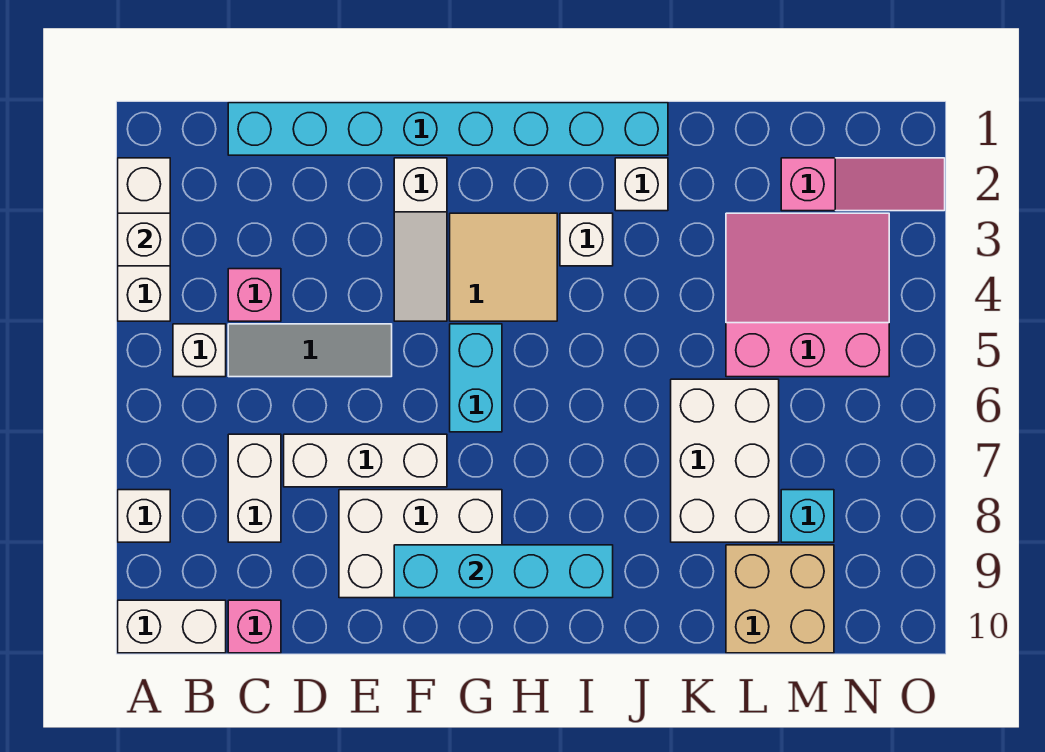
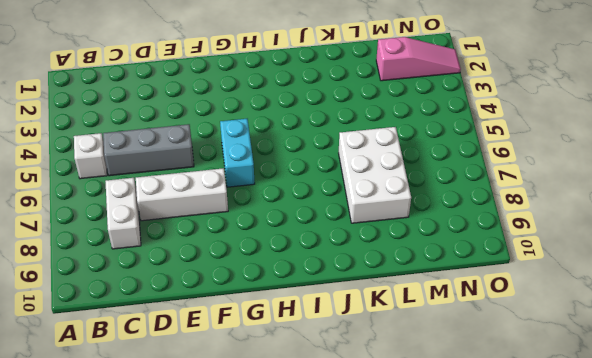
grey brick C5:E5 level 1 -> grey tile C5:E5 level 1
none -> white brick A2:A4 level 1
none -> white brick A8 level 1
none -> white brick A10:B10 level 1

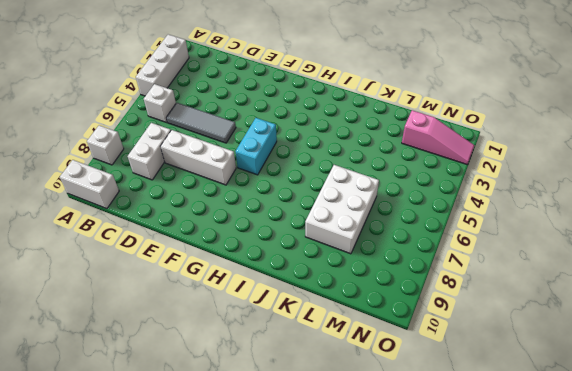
none -> cyan brick C1:J1 level 1
none -> pink brick C4 level 1
none -> pink brick C10 level 1

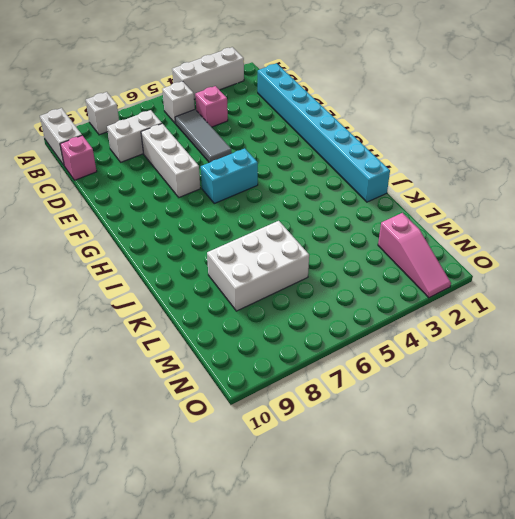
none -> white brick E8:G9 level 1
none -> white slope F2:F4 level 1 top 2
none -> tan tile G3:H4 level 1

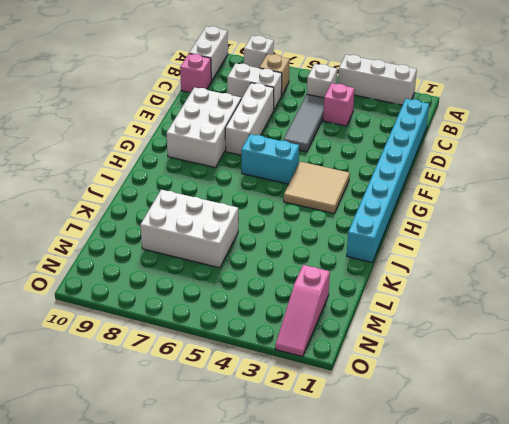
tan brick B7 level 1 -> none
none -> white slope F2:F4 level 1 top 2
none -> white brick I3 level 1
none -> white brick J2 level 1

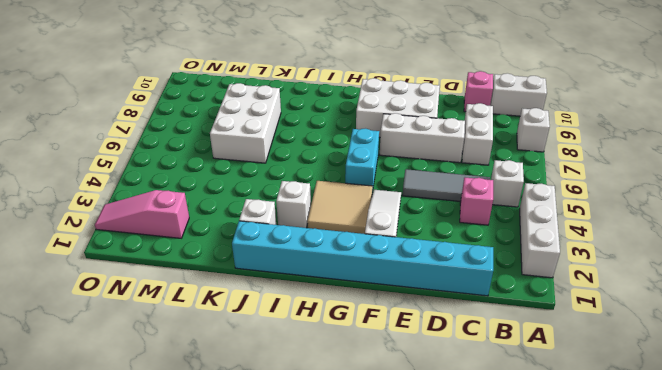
none -> pink slope L3:N5 level 1 top 5
none -> tan brick L9:M10 level 1
none -> cyan brick M8 level 1

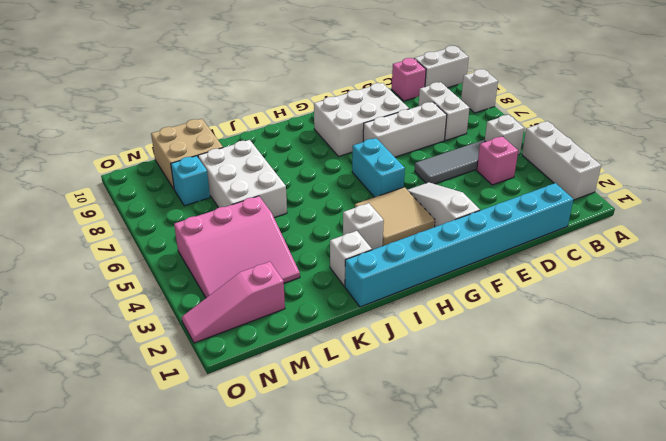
none -> white brick A3 level 2
none -> cyan brick F9:I9 level 2

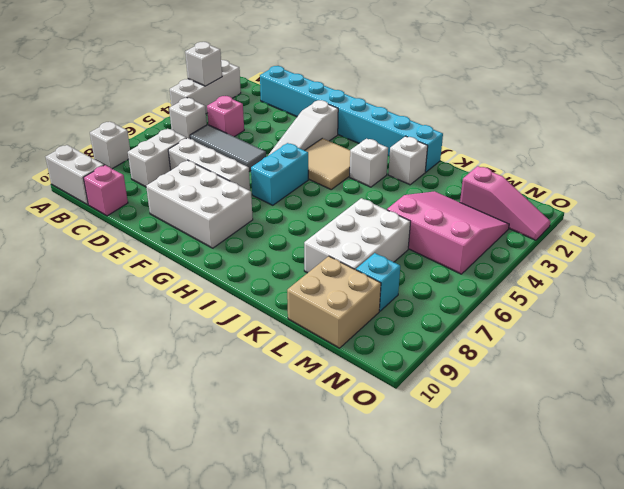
none -> cyan brick F9:I9 level 2

